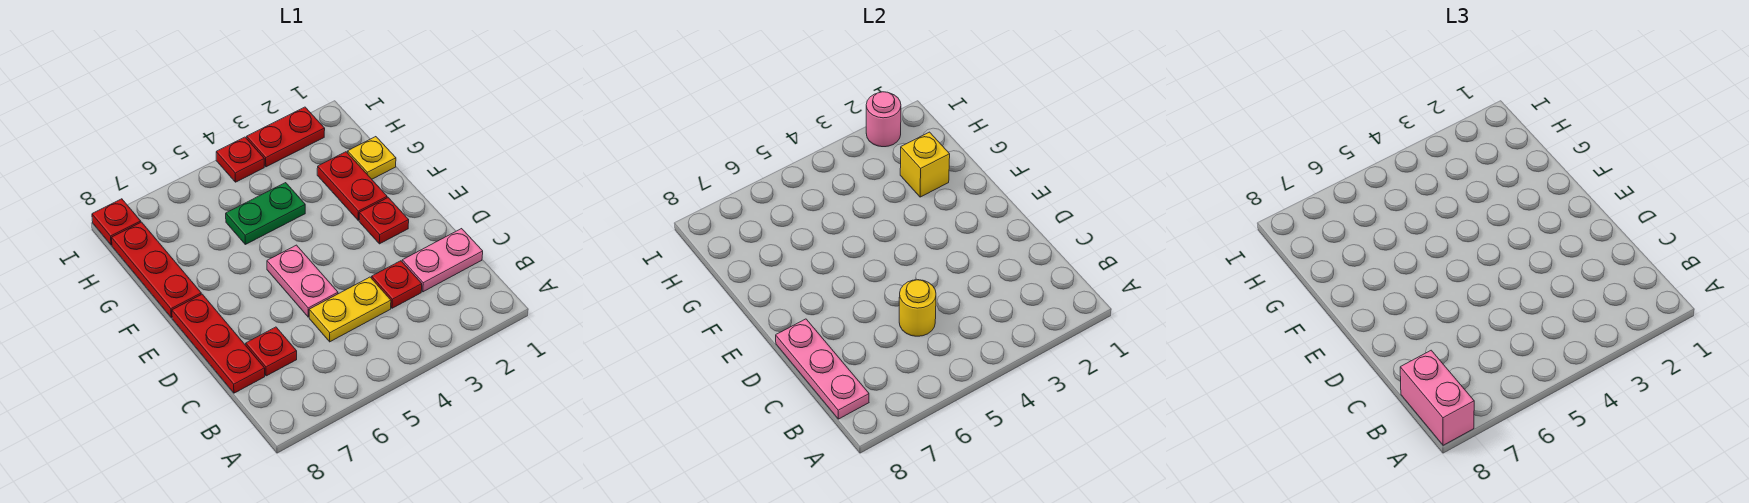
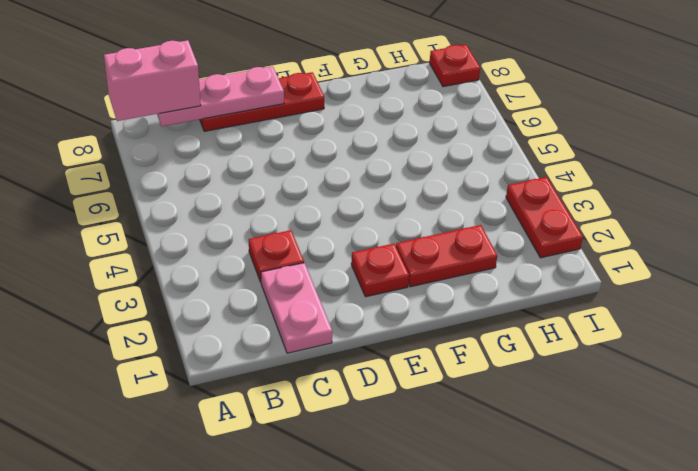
none -> yellow plate C4:C5 level 1
none -> red plate C7 level 1
none -> pink plate D5:E5 level 1

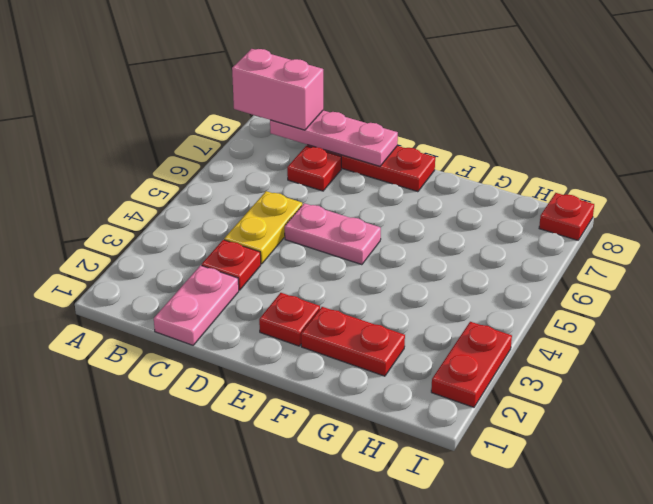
none -> red plate F8:H8 level 1
none -> yellow plate G1 level 1
none -> green plate G4:G5 level 1

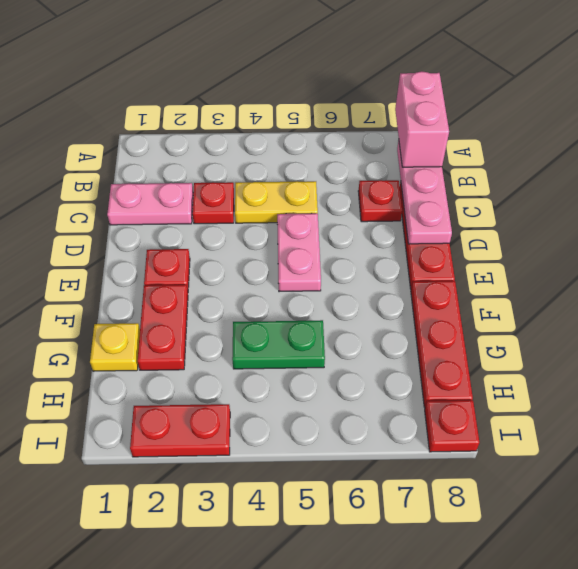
none -> red plate I4 level 1
none -> yellow round brick C5 level 2
none -> yellow brick G2 level 2

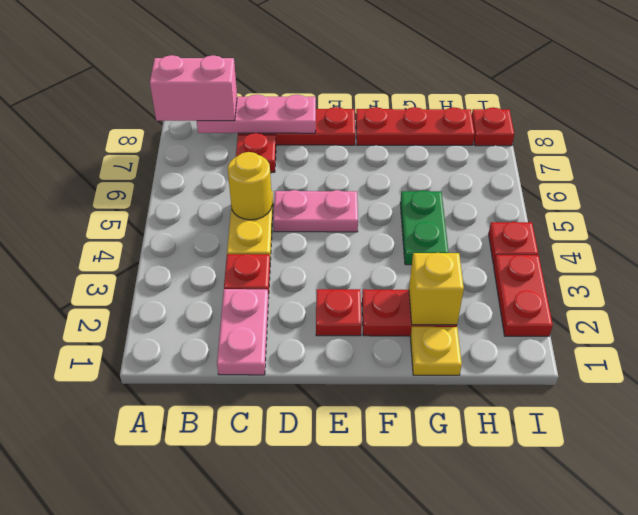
none -> pink round brick I2 level 2

